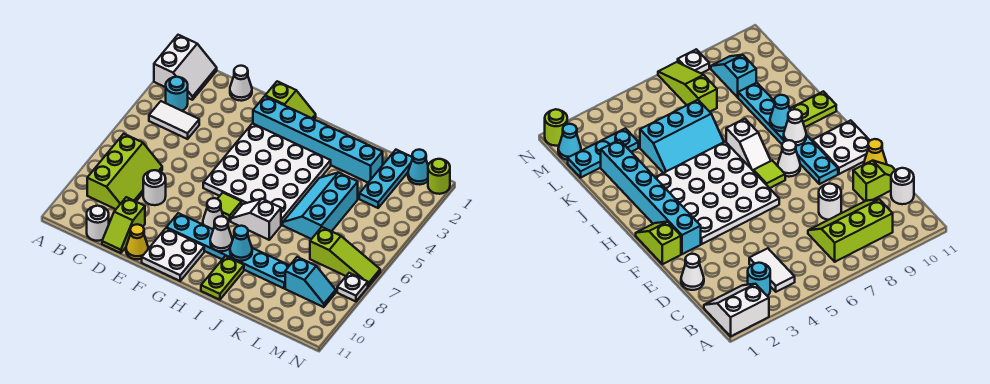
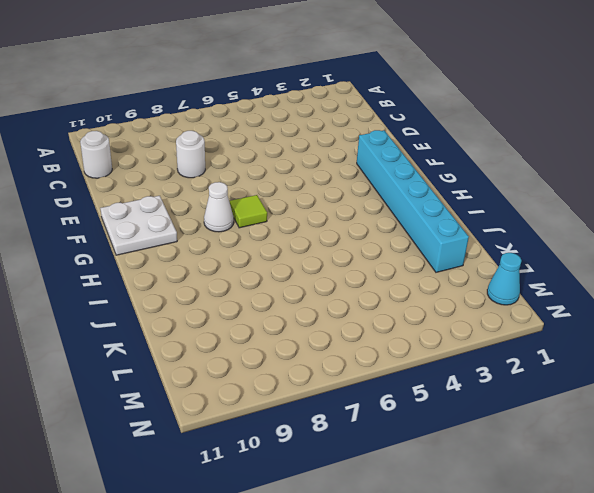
none -> white slope A1:B2 level 1 top A
none -> cyan round brick B3 level 1
none -> white tile B4:C4 level 1

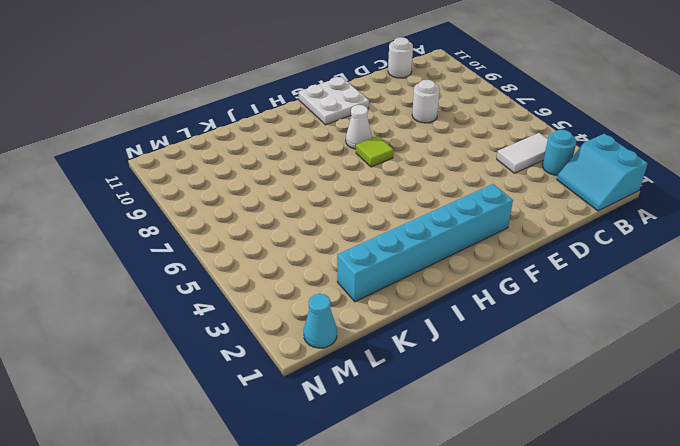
cyan slope A1:B2 level 1 top A -> white slope A1:B2 level 1 top A
none -> lime slope B7:C9 level 1 top B
none -> white cone D1 level 1
none -> lime slope D10:D11 level 1 top 10

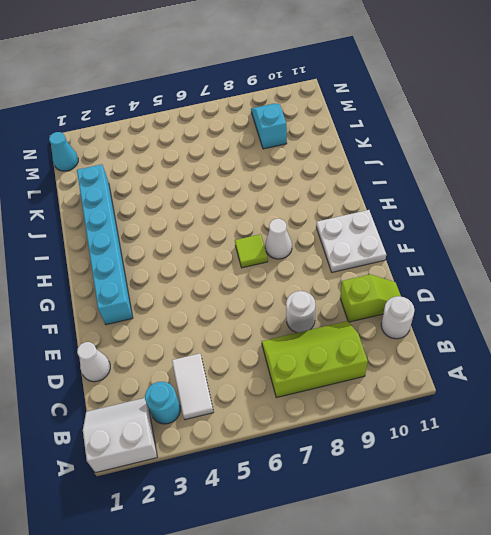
none -> yellow cone E11 level 1
none -> lime slope F1:G1 level 1 top F
none -> white plate F3:I6 level 1

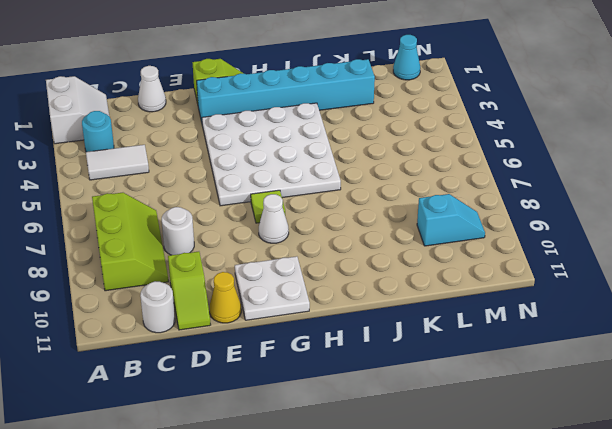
none -> cyan plate F9:K9 level 1
none -> white slope H7:I7 level 1 top I
none -> lime plate I10:I11 level 1

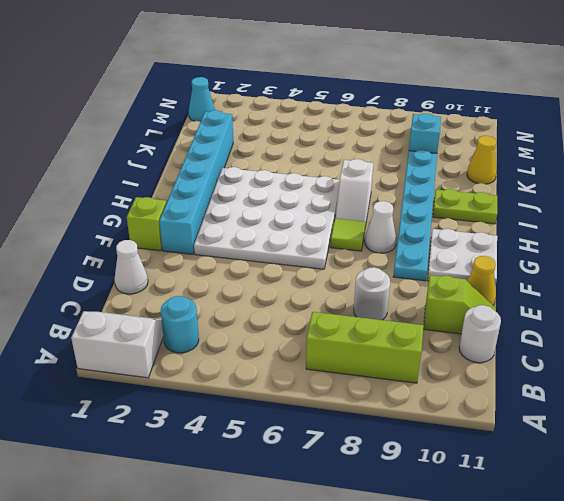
yellow cone K11 level 1 -> none
none -> white tile B4:C4 level 1
none -> cyan slope J4:K6 level 1 top K
none -> cyan plate L1:L3 level 1

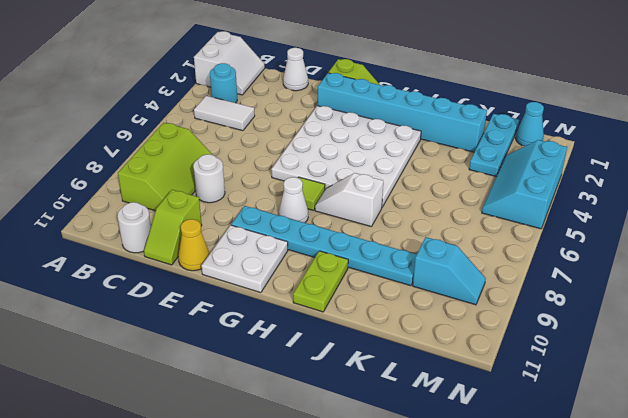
cyan slope M3:N5 level 1 top N -> cyan slope J4:K6 level 1 top K
none -> lime slope L7:N7 level 1 top L
none -> lime round brick N1 level 1
none -> white plate N8 level 1

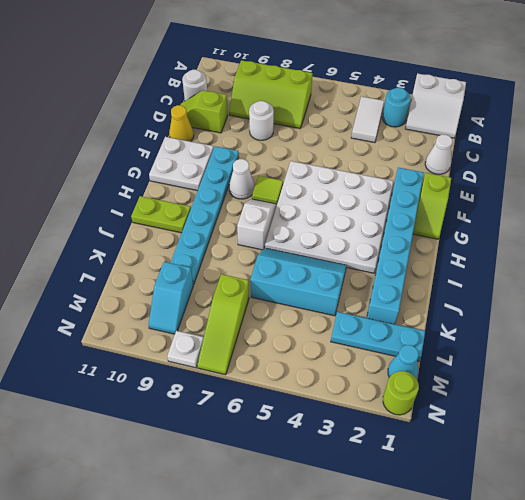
none -> white cone H9 level 2
none -> cyan cone I9 level 2

